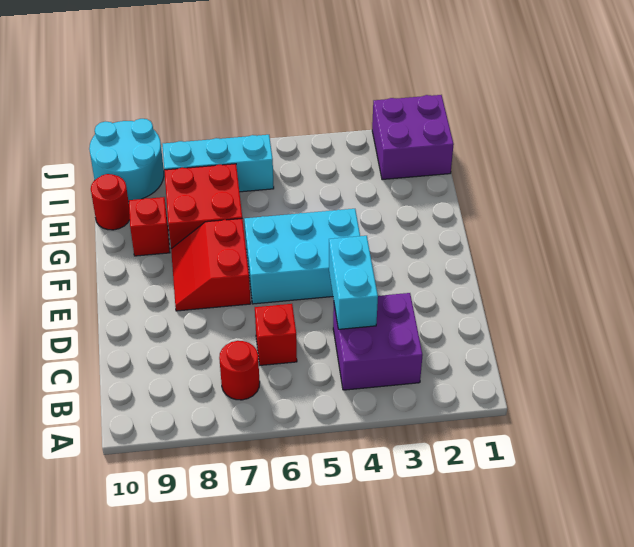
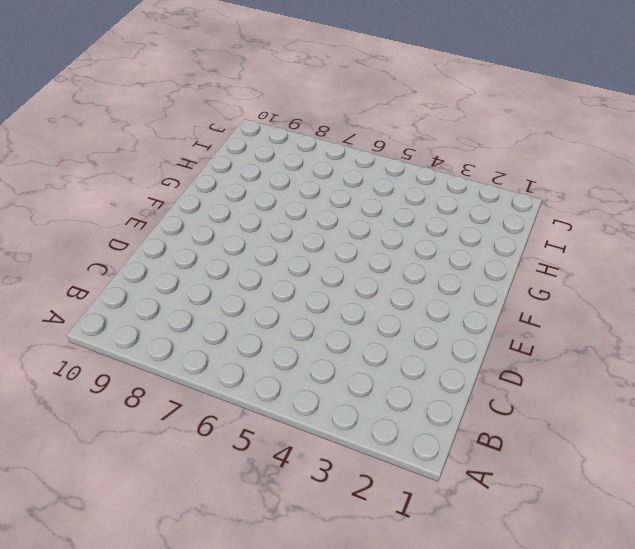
none -> purple brick B3:C4 level 1
none -> red round brick B7 level 1
none -> red brick C6 level 1

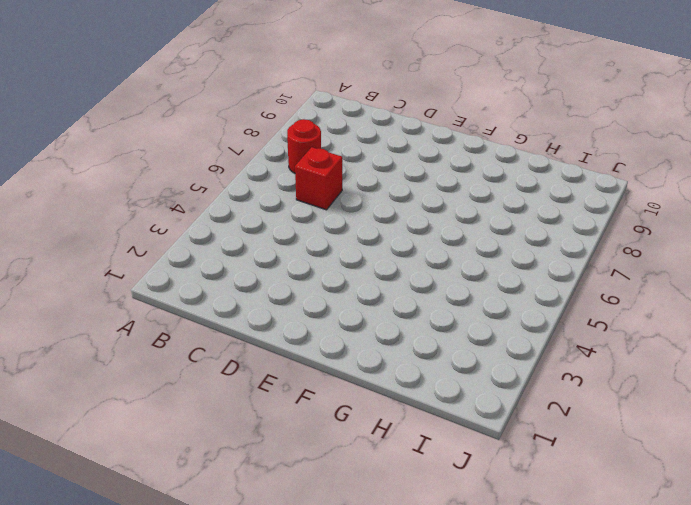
none -> purple brick B3:C4 level 1
none -> cyan brick E4:F6 level 1
none -> red slope E7:F8 level 1 top 7

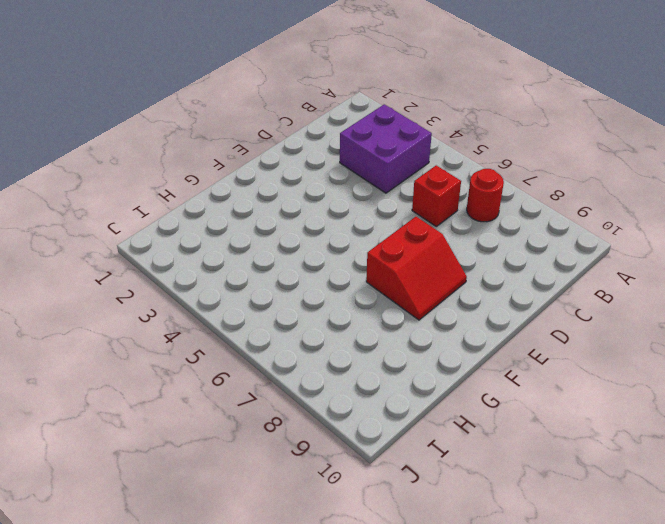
none -> cyan brick E4:F6 level 1
none -> red brick G7:H8 level 1
none -> red brick G9 level 1

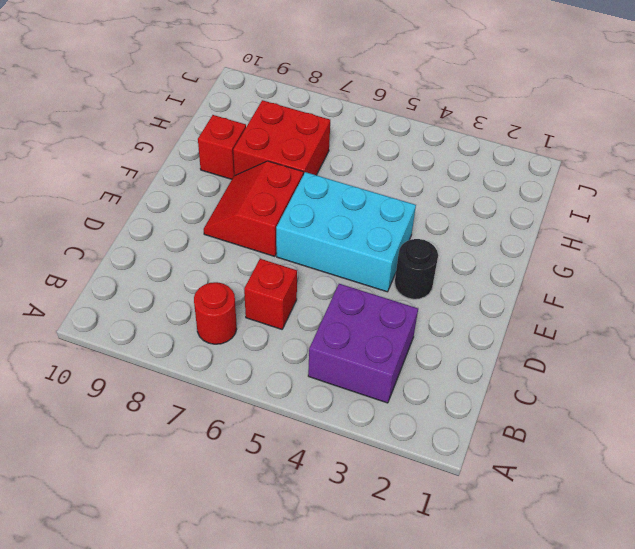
black round brick E3 level 1 -> none
none -> red round brick H10 level 1
none -> purple brick I1:J2 level 1
none -> cyan brick I6:I8 level 1

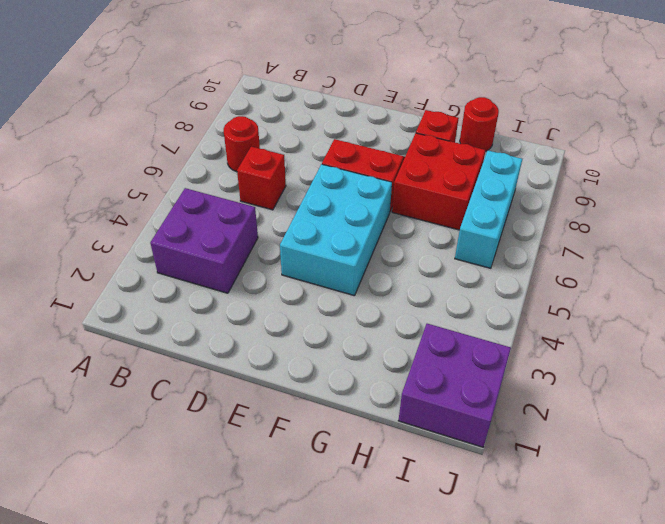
none -> cyan round brick I9:J10 level 1
none -> cyan brick C4:D4 level 2

